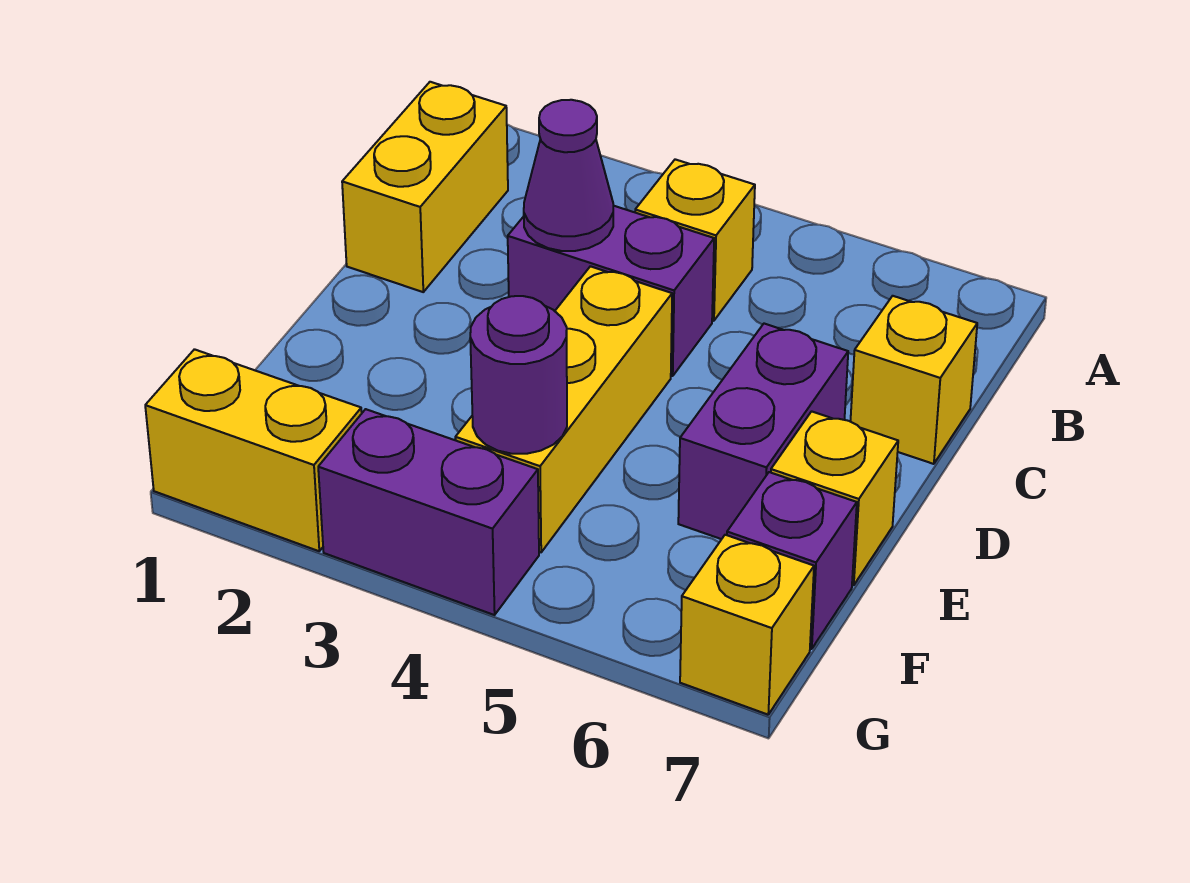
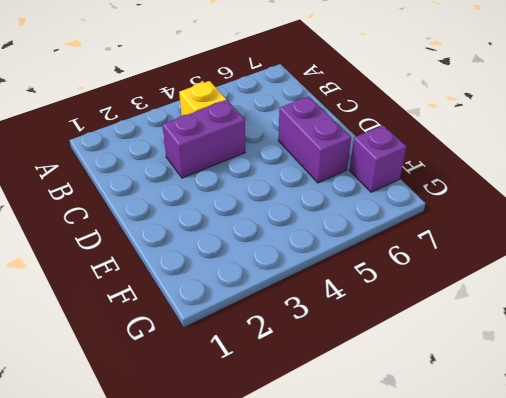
none -> yellow brick B1:C1 level 1
none -> yellow brick C7 level 1
none -> yellow brick D4:F4 level 1

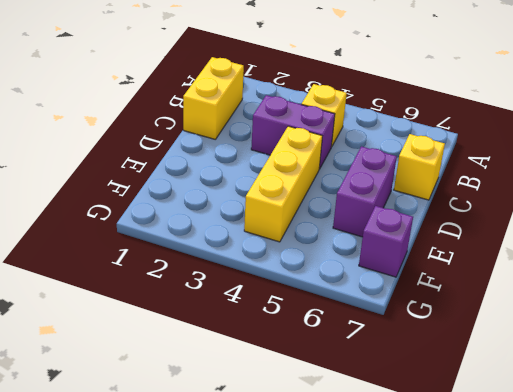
none -> yellow brick E7 level 1
none -> yellow brick G1:G2 level 1
none -> purple brick G3:G4 level 1

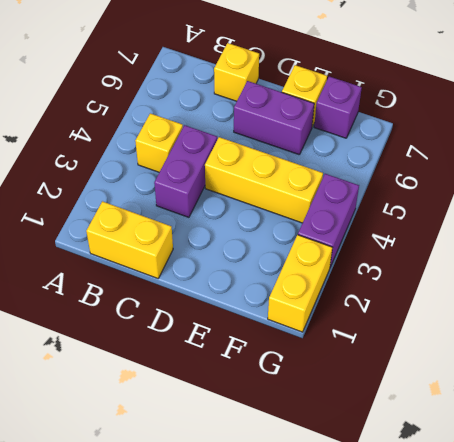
none -> yellow brick G7 level 1
none -> purple cone C3 level 2
none -> purple round brick F4 level 2

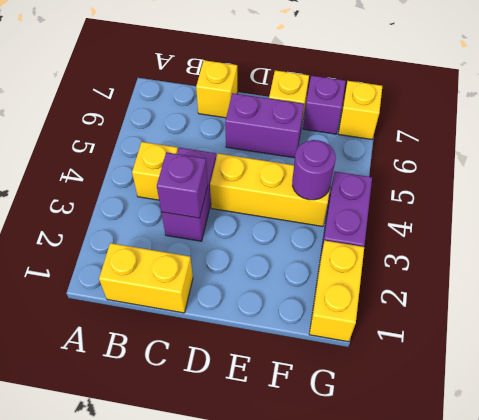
purple brick C3 level 2 -> purple cone C3 level 2

